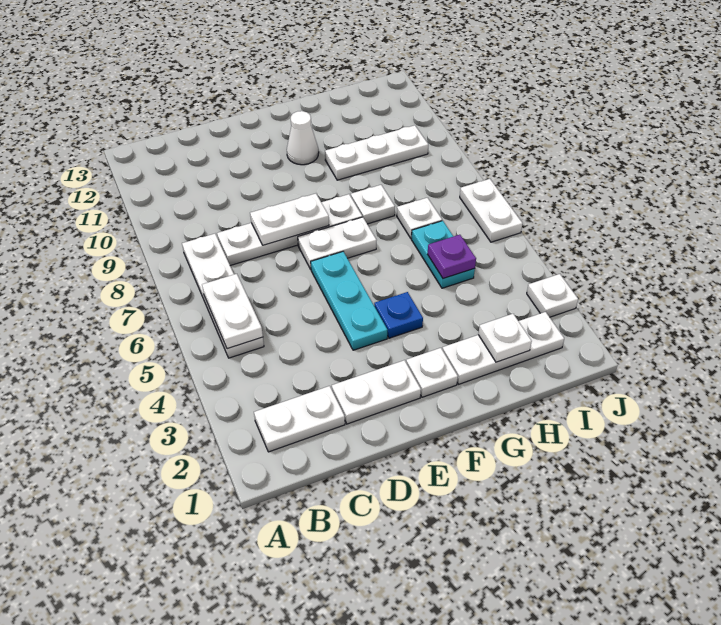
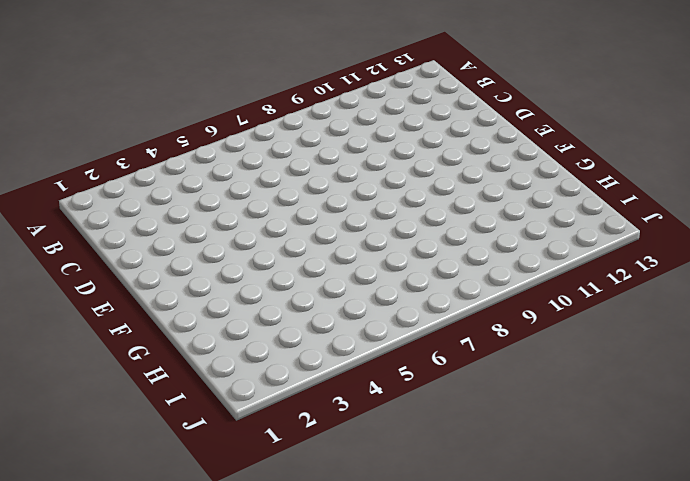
none -> white plate B2:C2 level 1
none -> white plate B5:B8 level 1
none -> white plate C8:F8 level 1

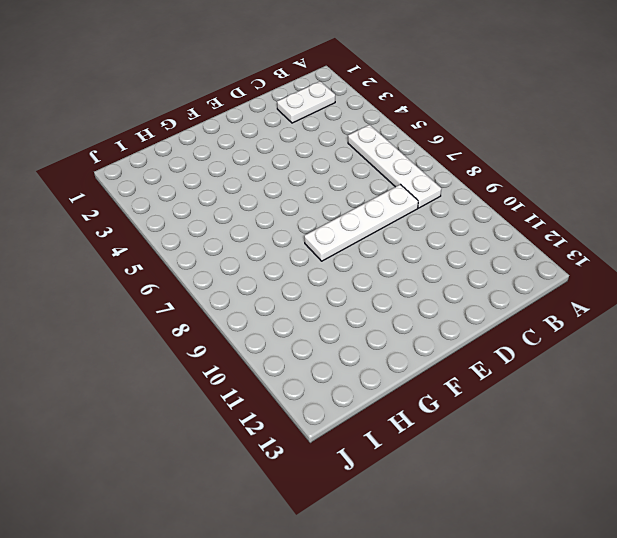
none -> white plate D2:E2 level 1
none -> cyan plate E4:E6 level 1
none -> white plate E7:F7 level 1

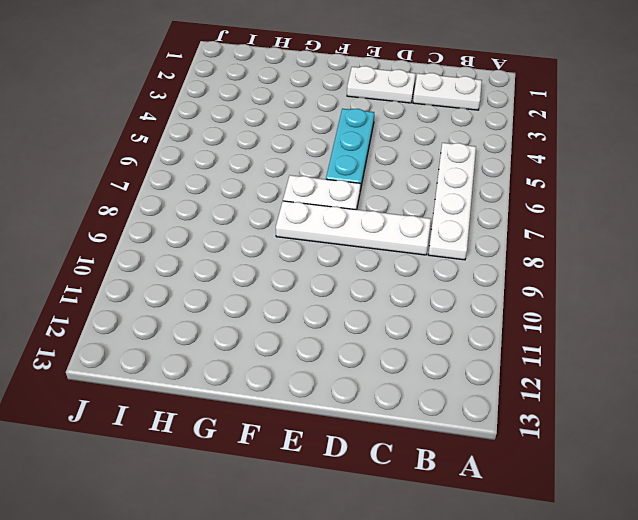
none -> white plate F2 level 1
none -> blue plate F4 level 1
none -> white cone F11 level 1

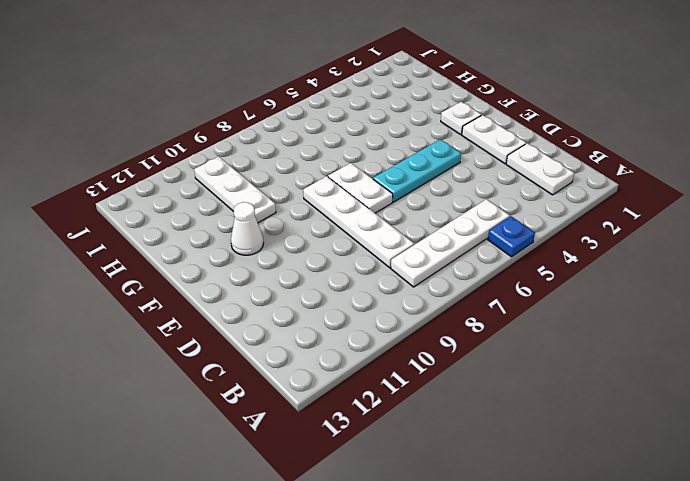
blue plate A5 level 1 -> blue plate F4 level 1
none -> white plate G2:I2 level 1
none -> white plate G8 level 1
none -> cyan plate H5:H6 level 1

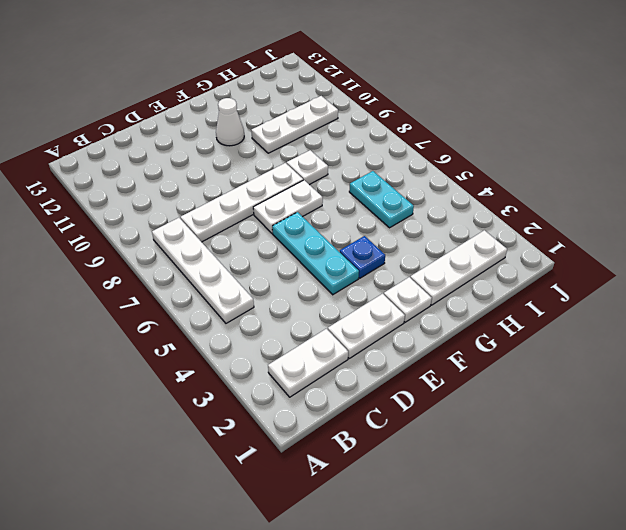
none -> white plate H7 level 1
none -> white plate J3 level 1
none -> white plate J6:J7 level 1

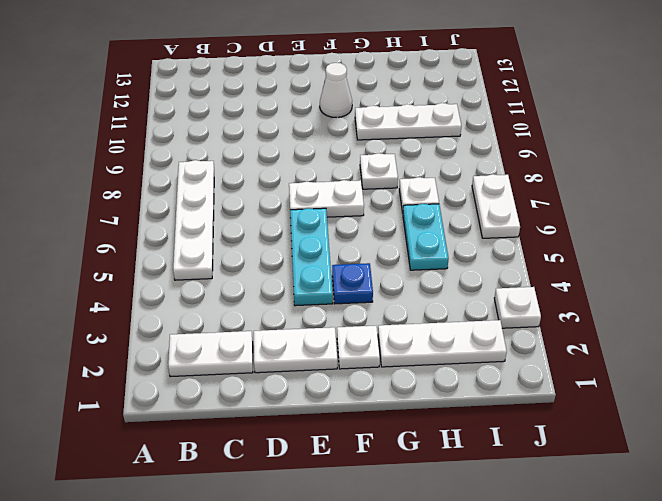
none -> white plate C8:F8 level 1
none -> white plate B5:B6 level 2
none -> white plate D8:E8 level 2

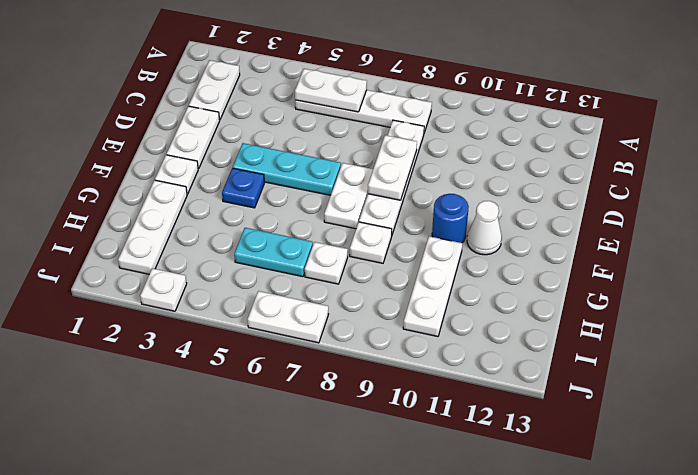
blue round brick F10 level 1 -> none
none -> white plate H2 level 2
none -> purple plate H5 level 2

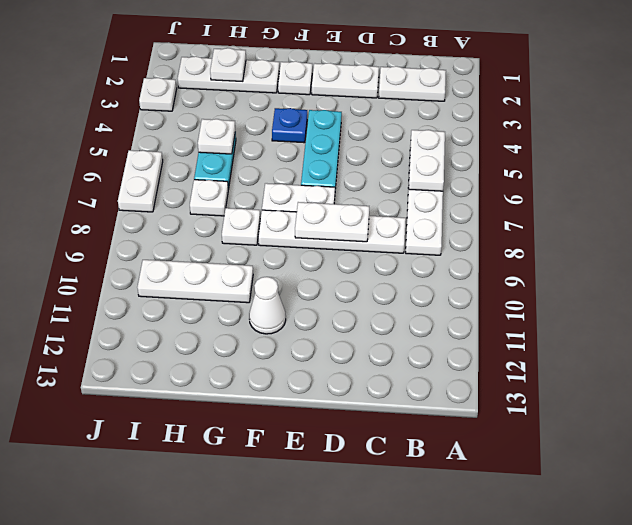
white plate H5 level 2 -> purple plate H5 level 2

